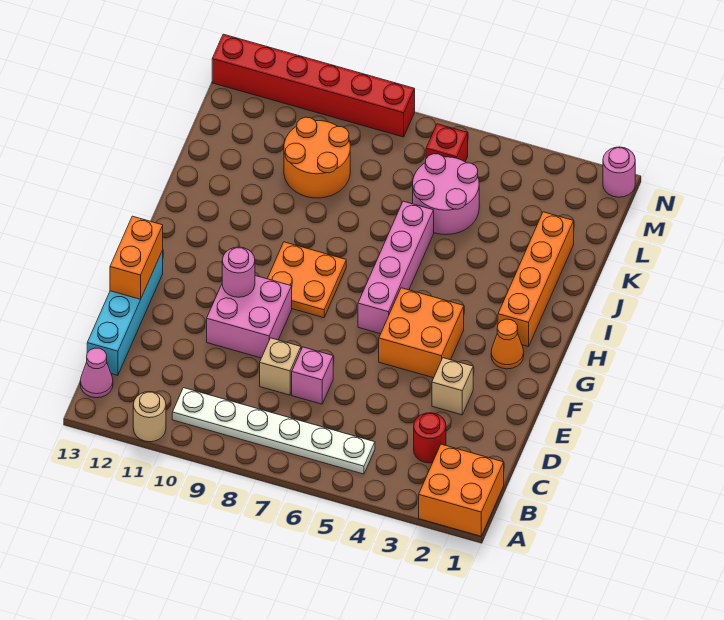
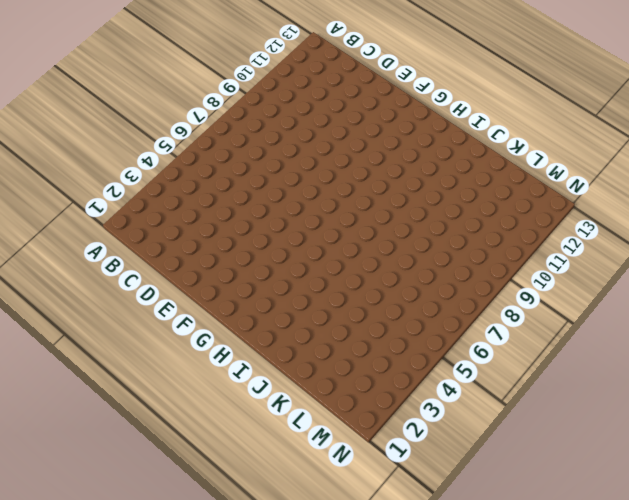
none -> orange brick A1:B2 level 1
none -> tan round brick A11 level 1
none -> white plate B5:B10 level 1

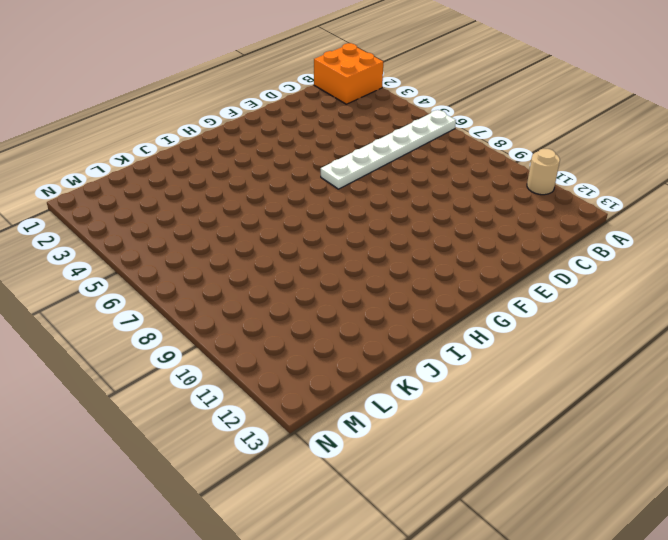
white plate A6:F6 level 1 -> white plate B5:B10 level 1
none -> pink cone B13 level 1
none -> red round brick C3 level 1
none -> cyan brick C13:F13 level 1

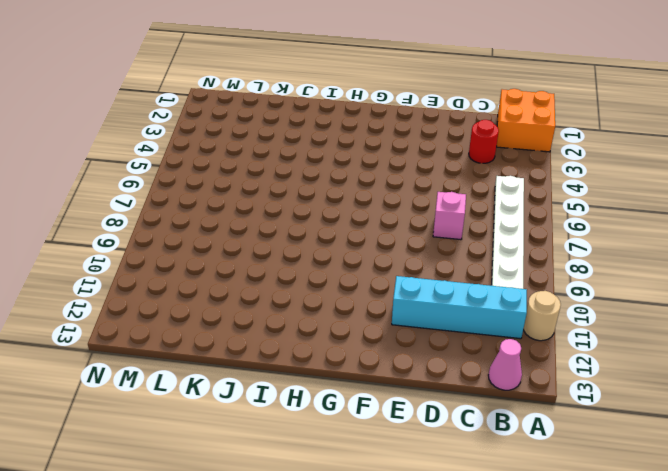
cyan brick B11:E11 level 1 -> cyan brick C13:F13 level 1
none -> tan brick D8 level 1
none -> tan brick E3 level 1
none -> pink brick E9:F10 level 1

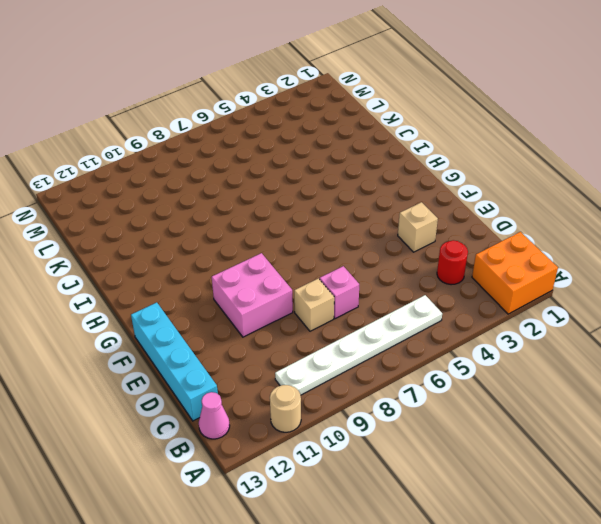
none -> orange brick F4:G5 level 1
none -> orange cone G2 level 1
none -> pink brick G6:J6 level 1

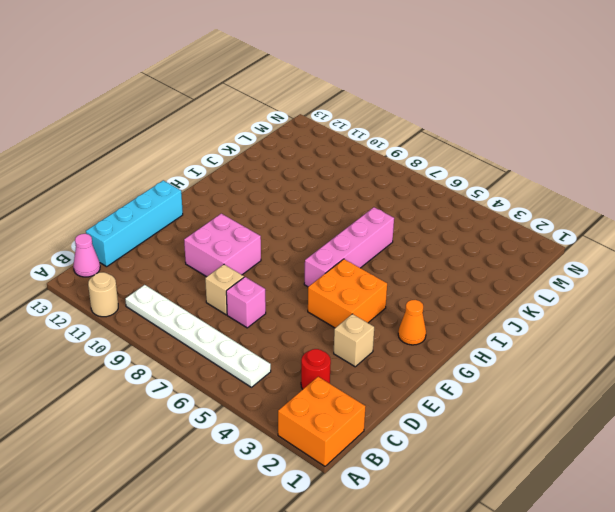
none -> orange plate G8:H9 level 1
none -> orange brick H2:K2 level 1
none -> pink round brick K5:L6 level 1

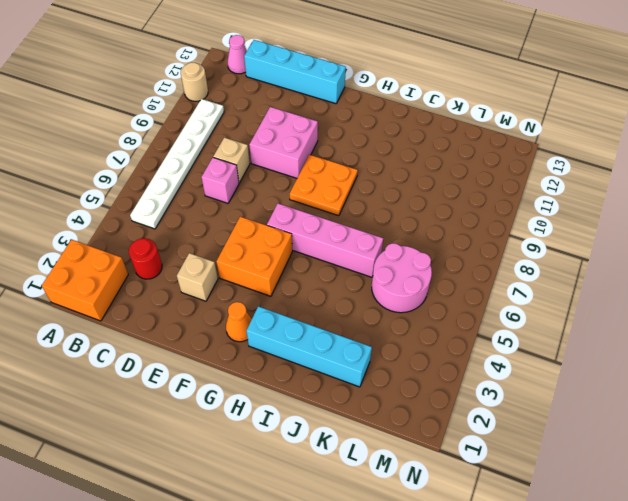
cyan brick H2:K2 level 1 -> orange brick H2:K2 level 1
none -> orange round brick K9:L10 level 1
none -> red brick M6 level 1
none -> pink round brick N1 level 1

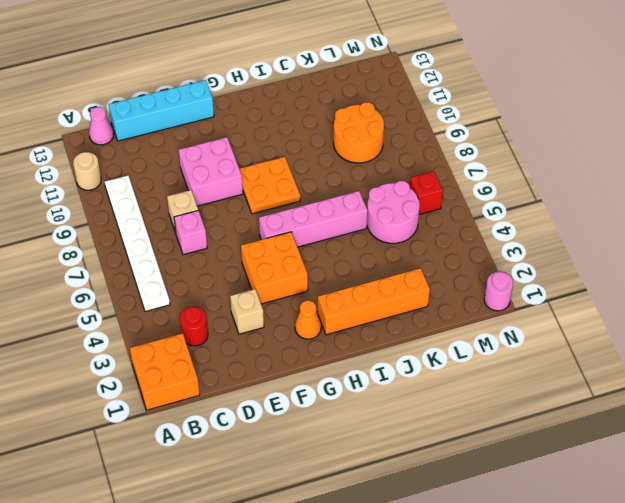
none -> red brick N8:N13 level 1
none -> orange brick E13:F13 level 2
none -> pink round brick F10 level 2

